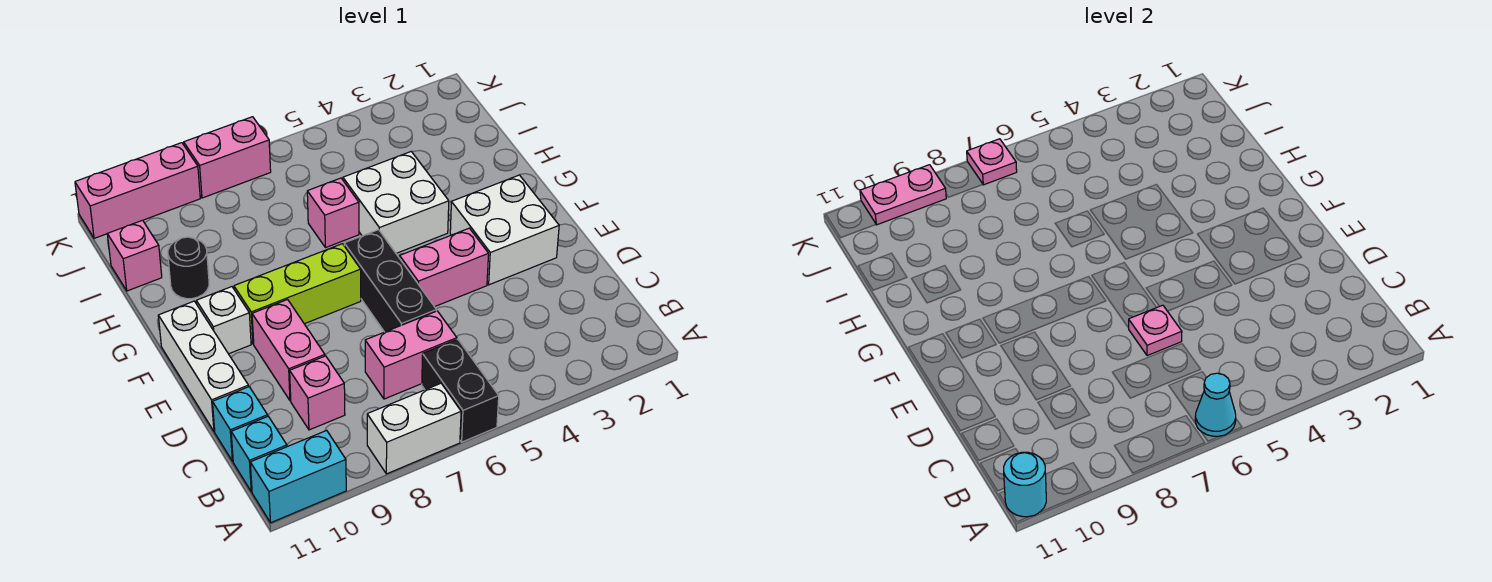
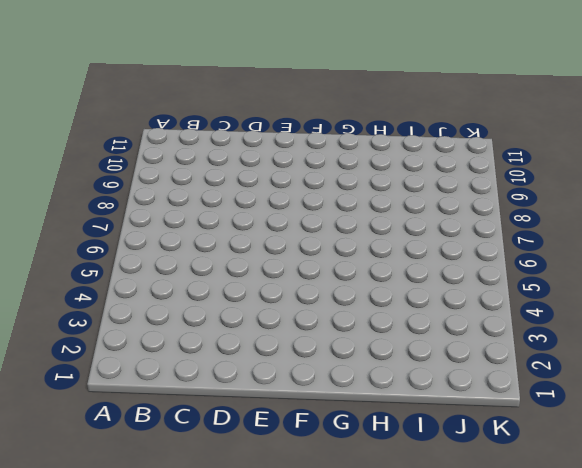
none -> black brick A6:B6 level 1
none -> white brick A7:A8 level 1
none -> cyan brick A10:A11 level 1

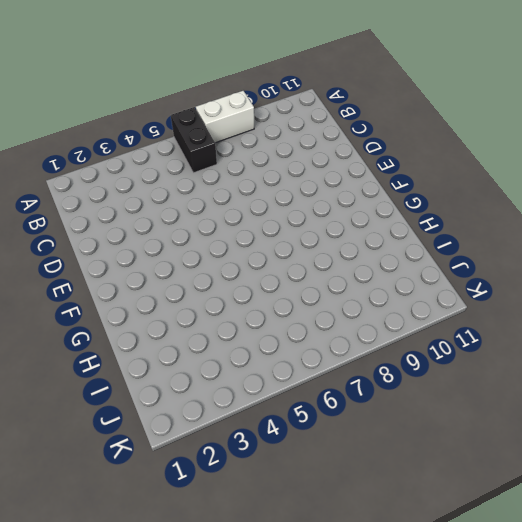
none -> cyan brick A10:A11 level 1
none -> cyan brick B11 level 1
none -> pink brick C6:C7 level 1

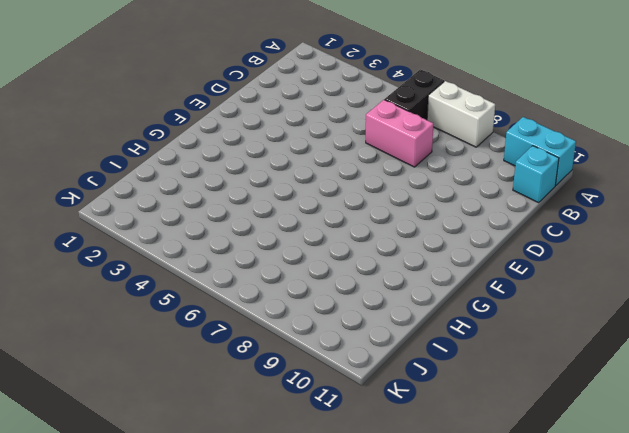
none -> pink brick C9 level 1
none -> cyan brick C11 level 1
none -> black brick D6:F6 level 1

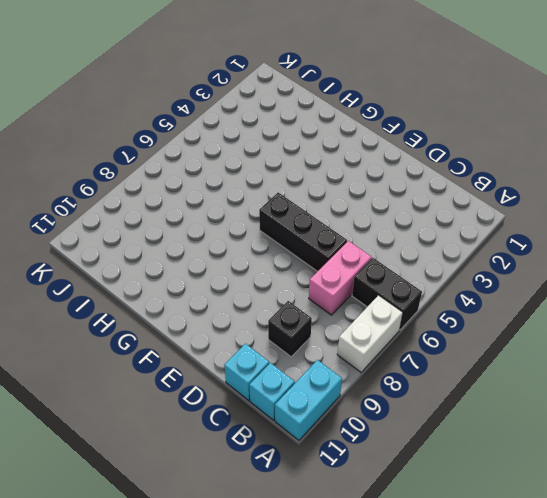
black brick C9 level 1 -> pink brick C9 level 1
none -> pink brick D9:E9 level 1
none -> white brick D11:F11 level 1
none -> white brick E2:F3 level 1

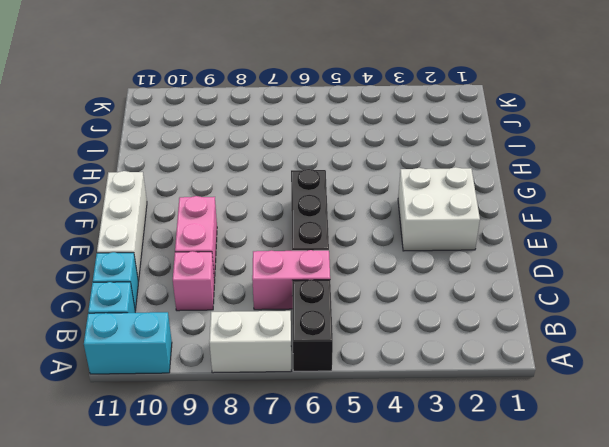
none -> pink brick E4:E5 level 1
none -> lime brick F7:F9 level 1
none -> white brick F10 level 1

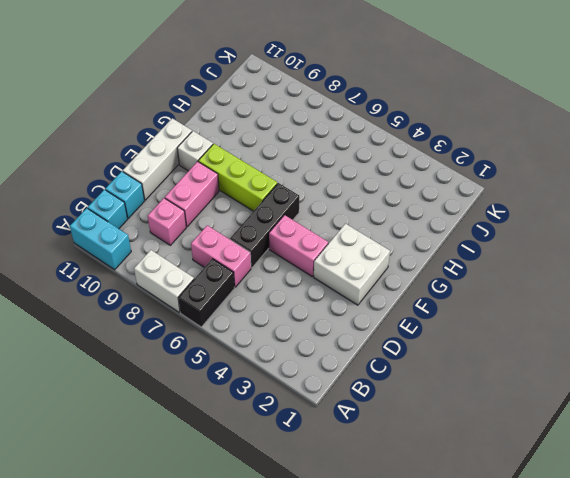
none -> white brick G4:H5 level 1
none -> pink brick H6 level 1
none -> black round brick H10 level 1

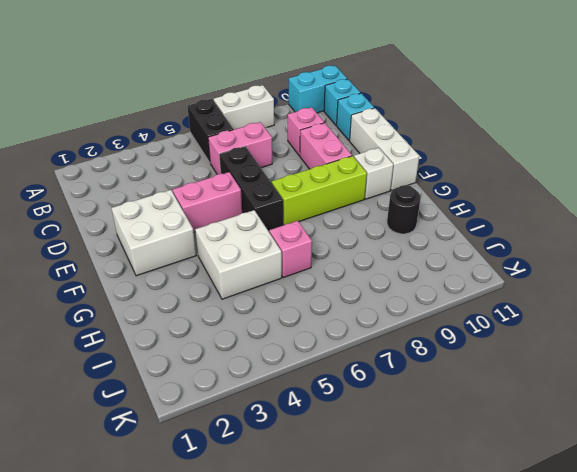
none -> pink brick I11 level 1
none -> pink brick K7:K8 level 1
none -> pink brick K9:K11 level 1

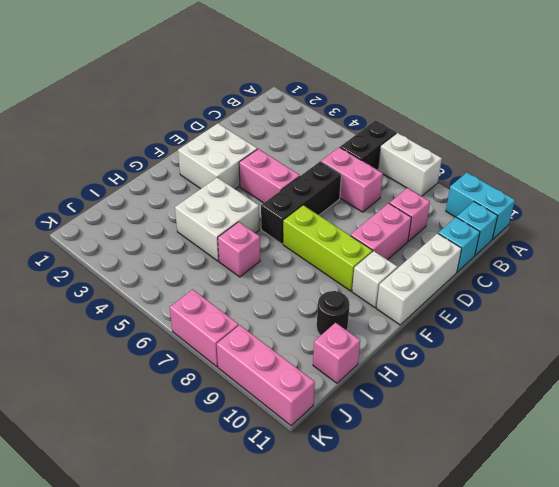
none -> cyan cone A6 level 2
none -> cyan round brick A11 level 2
none -> pink plate D6 level 2

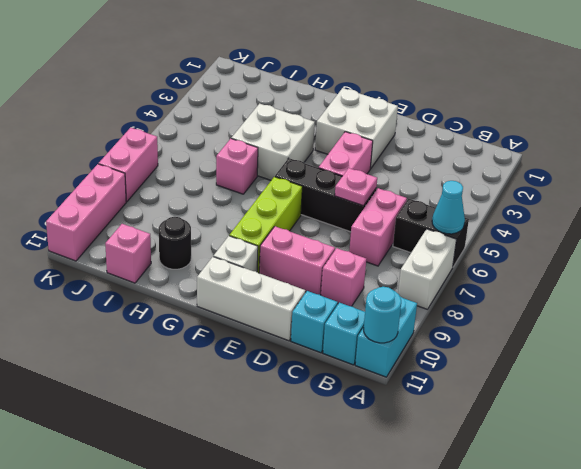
none -> pink plate K7 level 2
none -> pink plate K9:K10 level 2

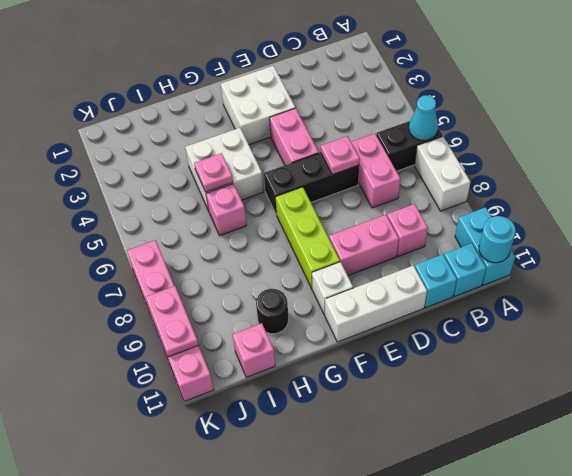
pink plate H5 level 2 -> pink plate K7 level 2

